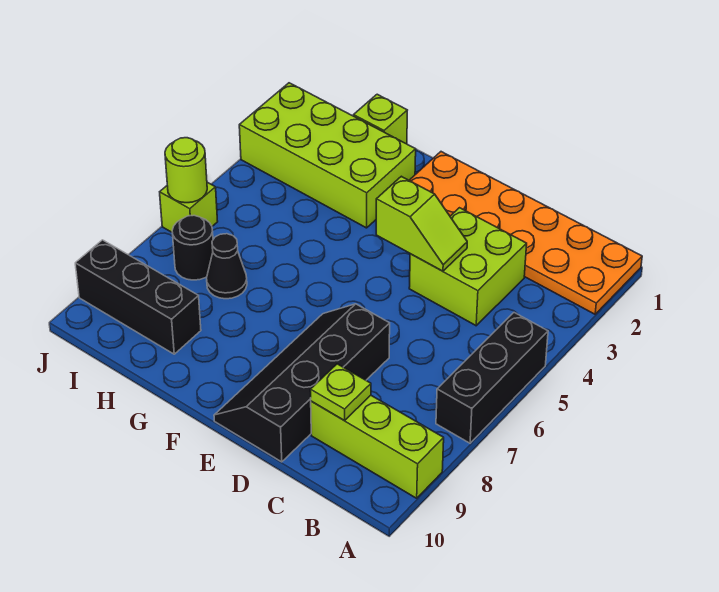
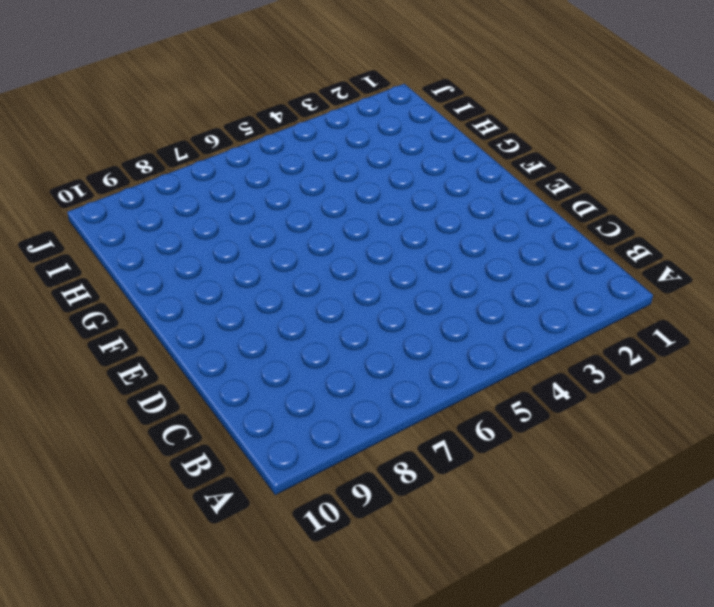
none -> orange plate A1:F2 level 1
none -> black brick A5:A7 level 1
none -> lime brick A9:C9 level 1

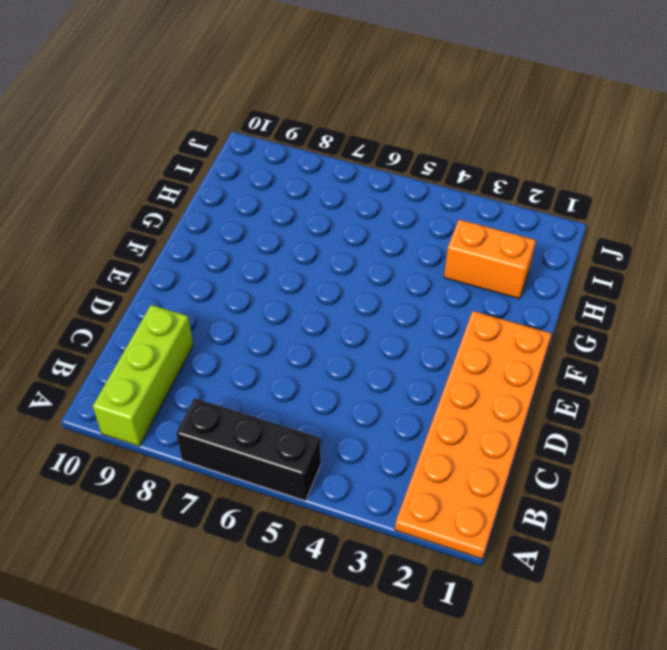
orange brick H2:H3 level 1 -> lime brick G2:J3 level 1
none -> lime brick C3:D4 level 1
none -> black slope D7:E10 level 1 top D
none -> lime brick H1 level 1

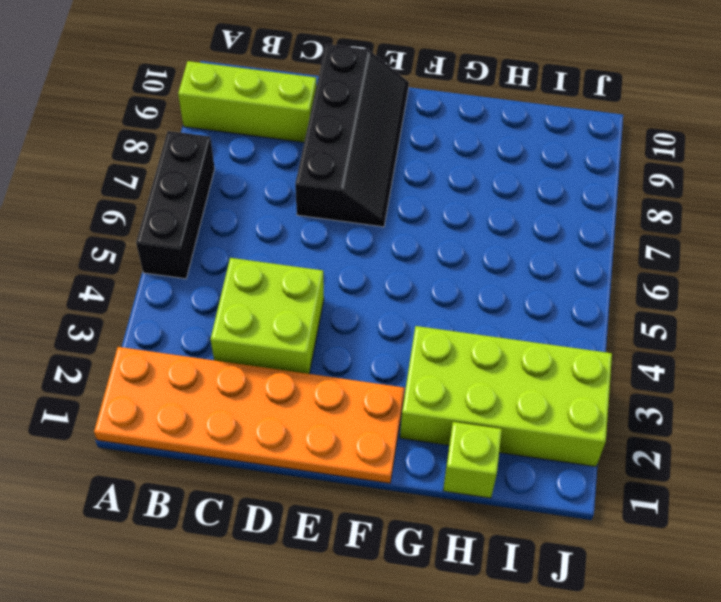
none -> black cone H7 level 1
none -> black brick H9:J9 level 1
none -> black round brick I7 level 1

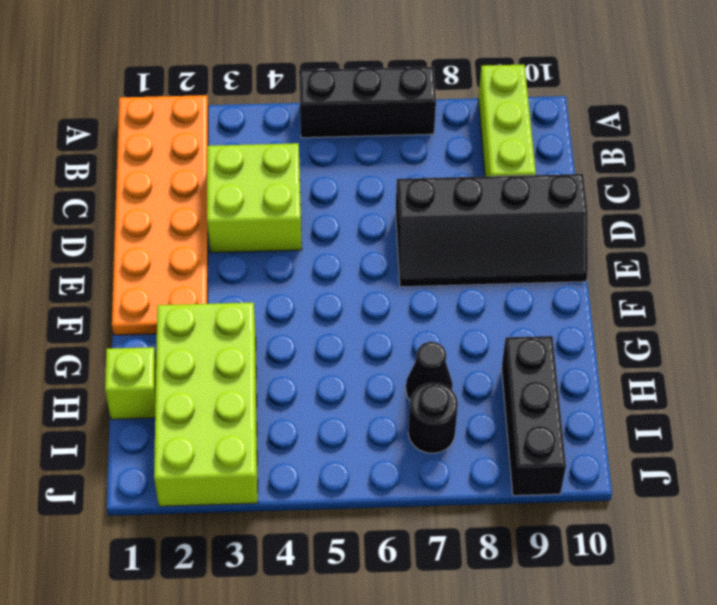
none -> lime brick J6 level 1
none -> lime plate C9 level 2
none -> lime slope D4:E4 level 2 top E

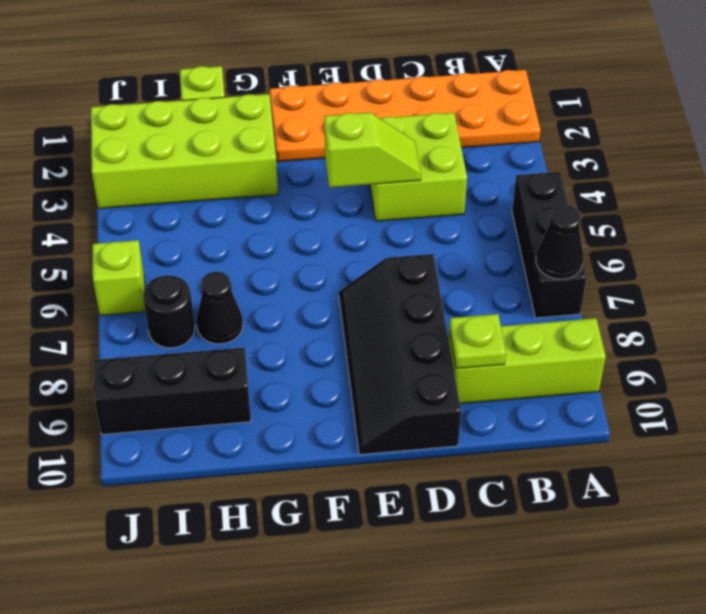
black cone A7 level 2 -> none
none -> lime round brick J6 level 2

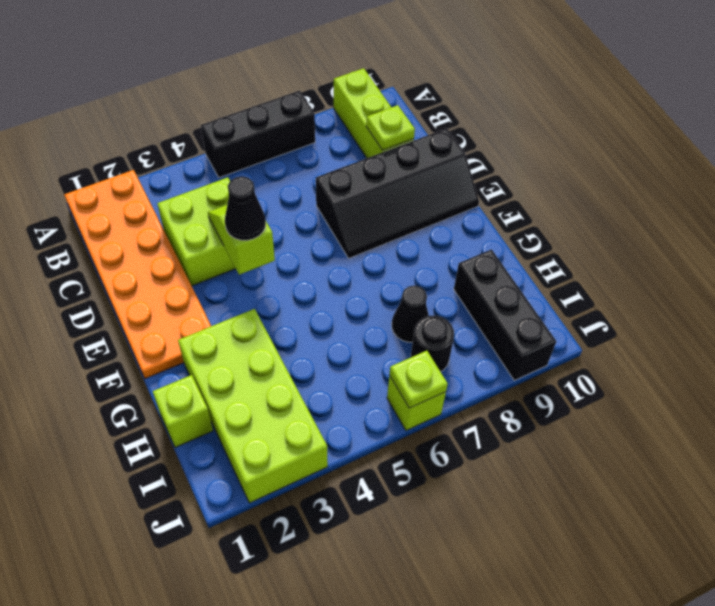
black cone E4 level 3 -> none
lime plate J6 level 2 -> lime round brick J6 level 2

